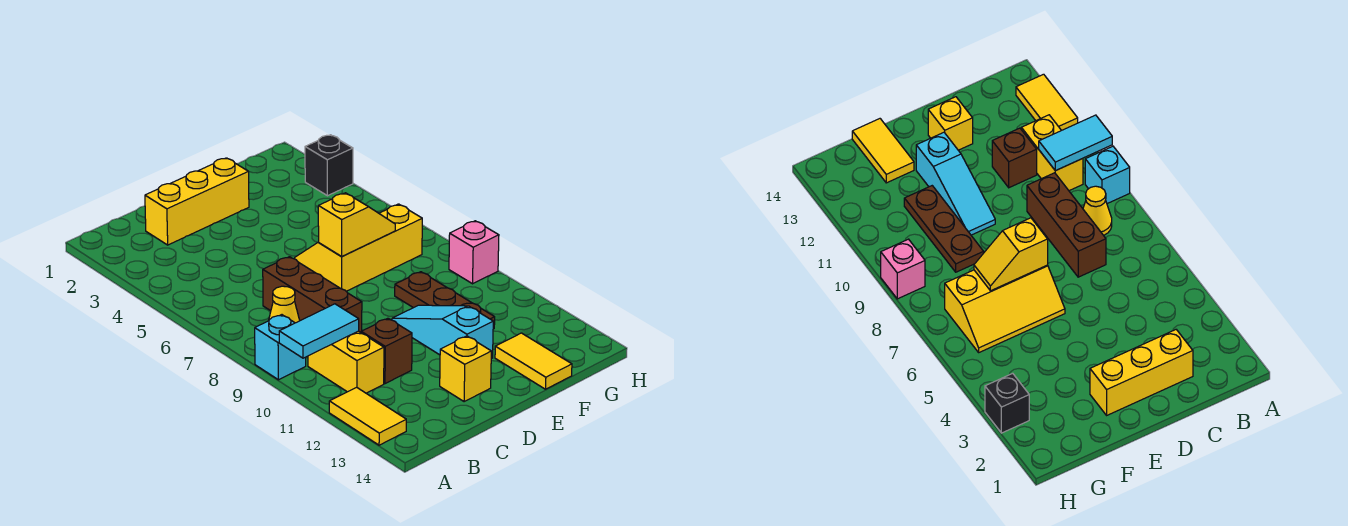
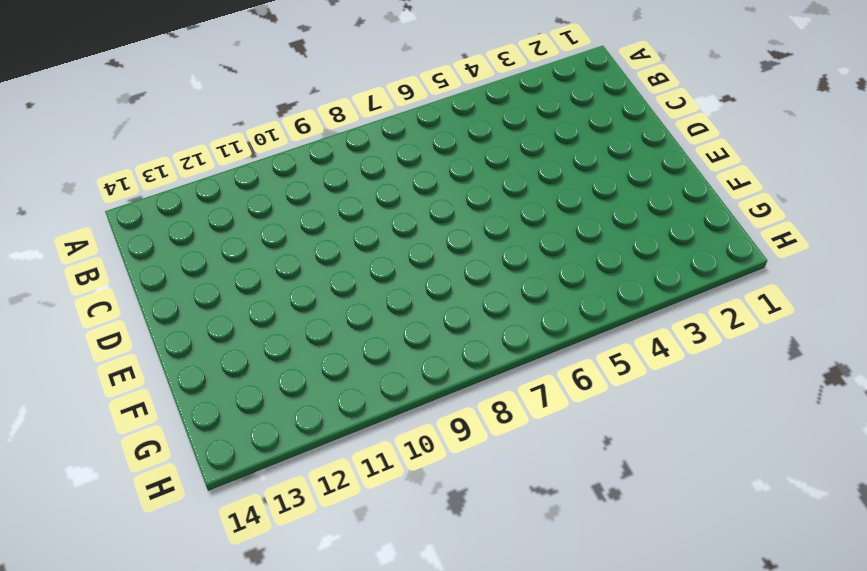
none -> cyan brick A9 level 1
none -> yellow tile A12:A13 level 1
none -> yellow cone B8 level 1

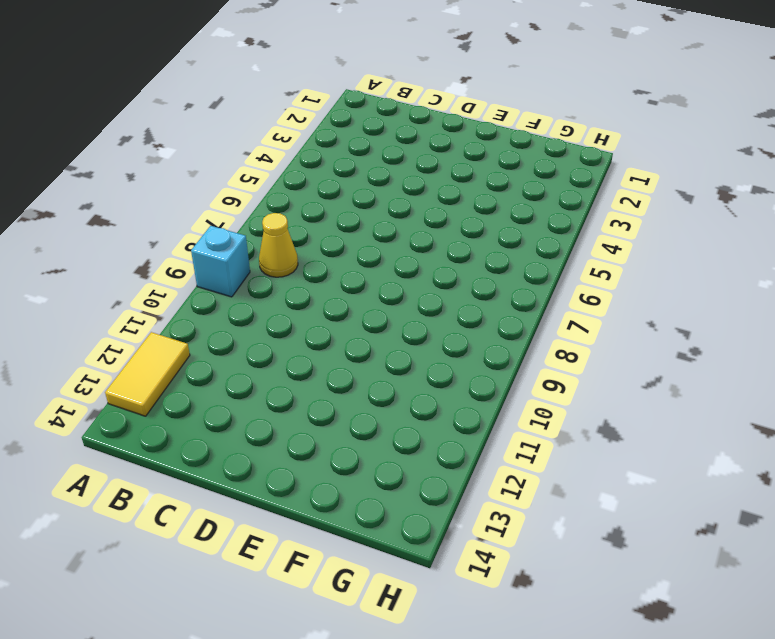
none -> yellow brick B10:B11 level 1
none -> yellow brick C2:E2 level 1
none -> brown brick C7:C9 level 1

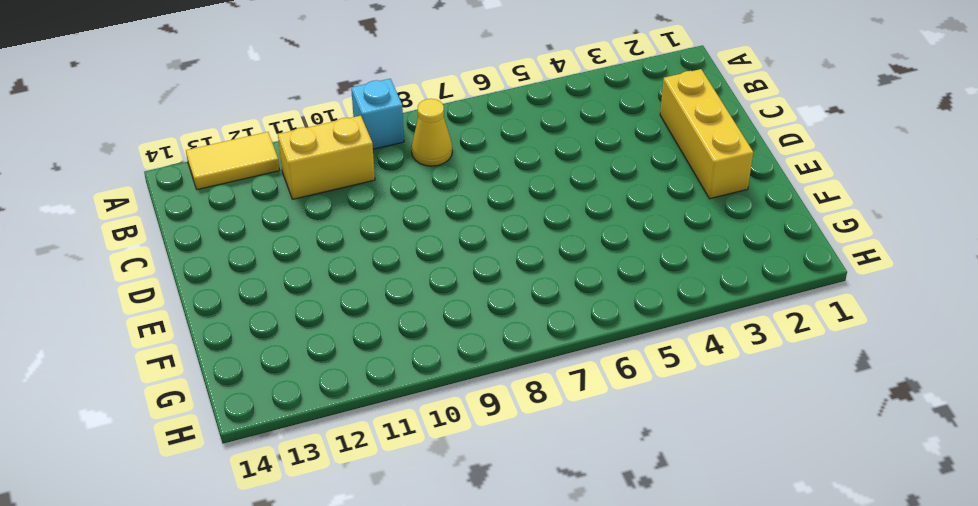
none -> brown brick C7:C9 level 1
none -> brown brick C11 level 1
none -> yellow brick D13 level 1

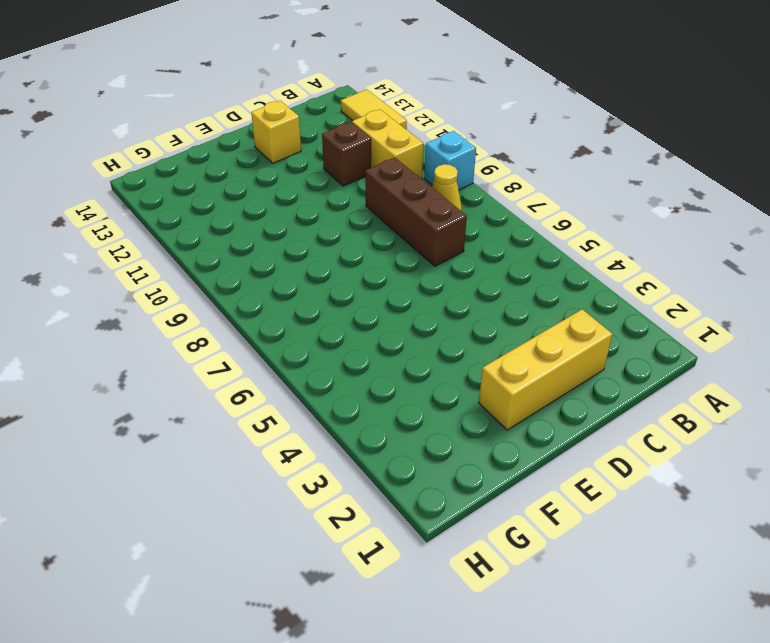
none -> yellow slope E6:G7 level 1 top 7
none -> cyan slope E10:E12 level 1 top 12
none -> brown plate F9:F11 level 1

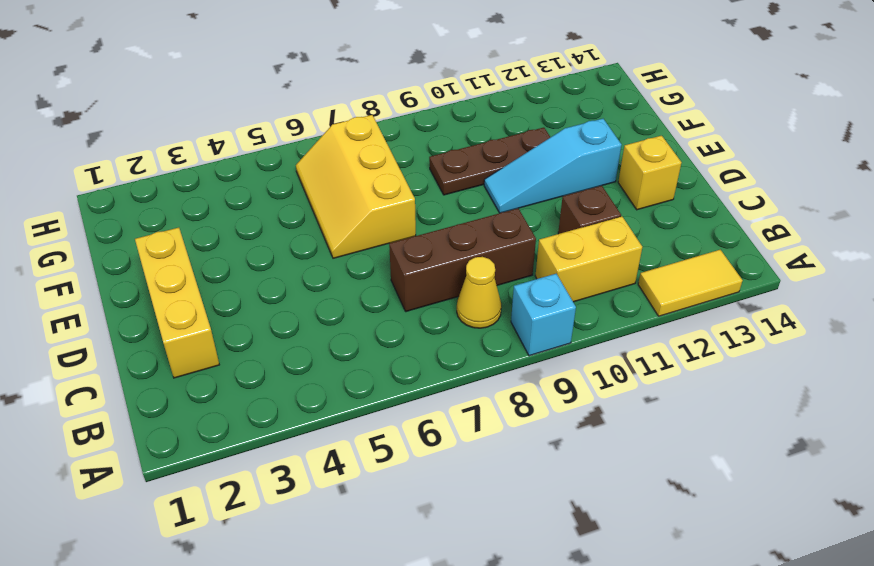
none -> yellow tile F13:F14 level 1
none -> black brick H3 level 1
none -> pink brick H9 level 1

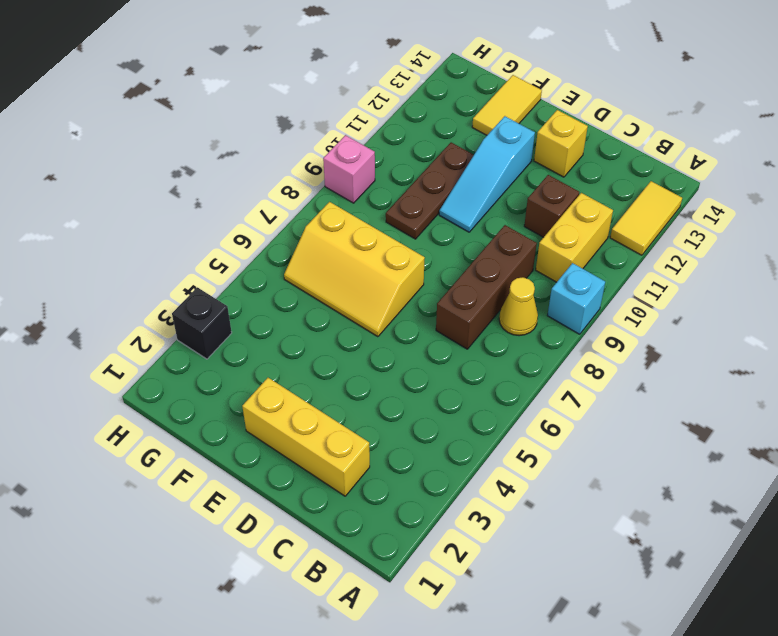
none -> cyan tile A10:B10 level 2
none -> yellow slope E7:F7 level 2 top E

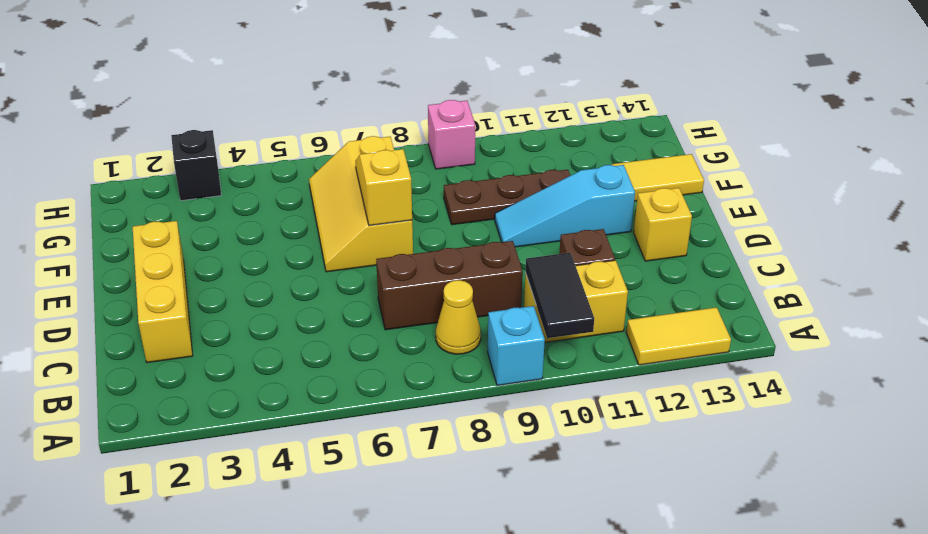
black tile A10:B10 level 2 -> cyan tile A10:B10 level 2

